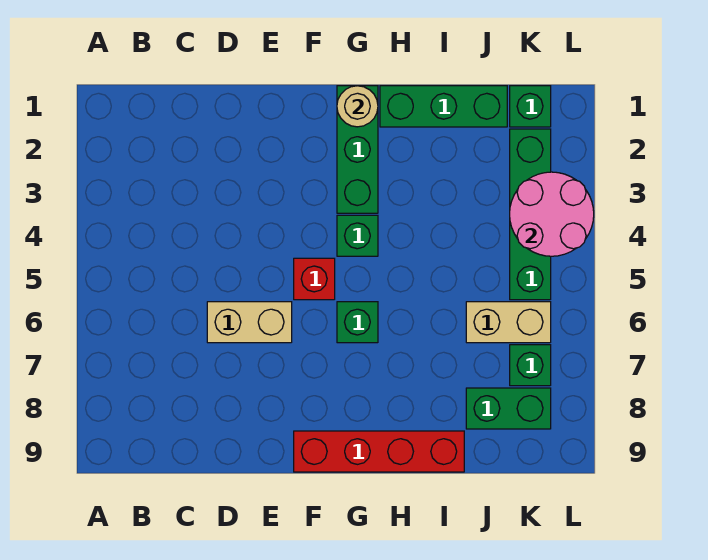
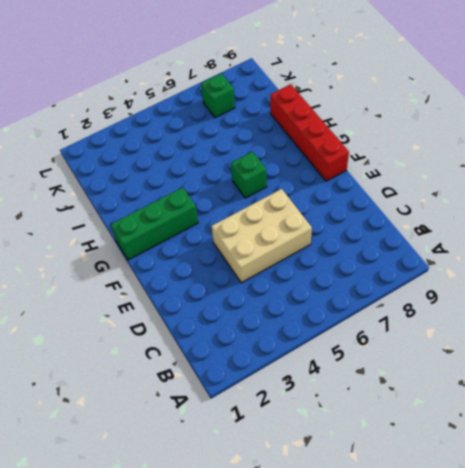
tan brick D4:E6 level 1 -> tan brick D6:E6 level 1
none -> red brick F5 level 1
none -> green brick G4 level 1
none -> green brick H1:J1 level 1

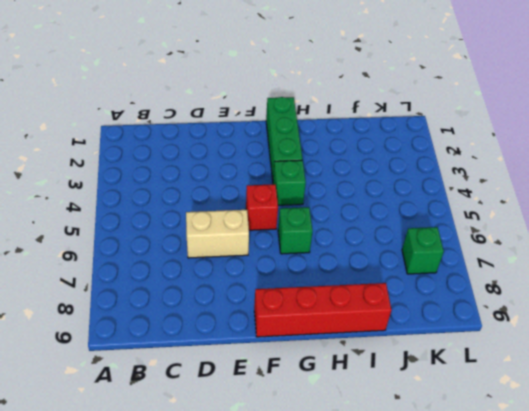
none -> green brick H1:J1 level 1
none -> tan brick J6:K6 level 1
none -> green brick J8:K8 level 1

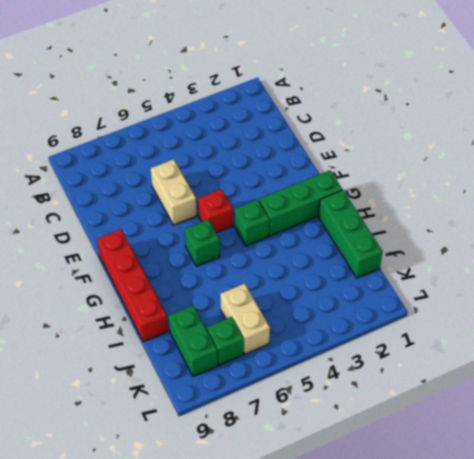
none -> green brick K1 level 1
none -> green brick K2:K5 level 1
none -> tan round brick G1 level 2

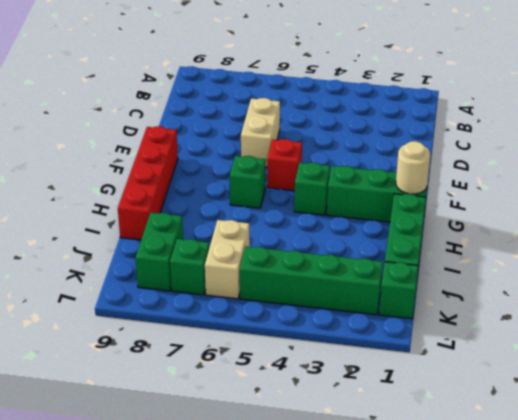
none -> pink round brick K3:L4 level 2

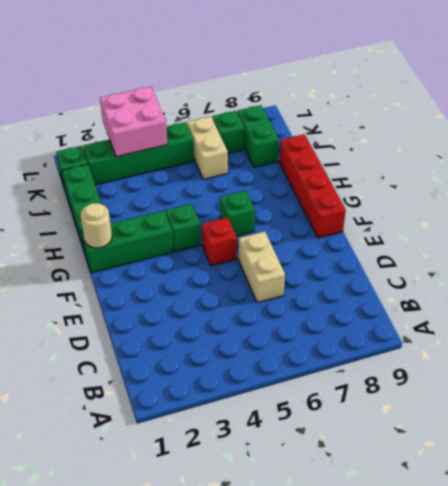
pink brick K3:L4 level 2 -> pink round brick K3:L4 level 2

